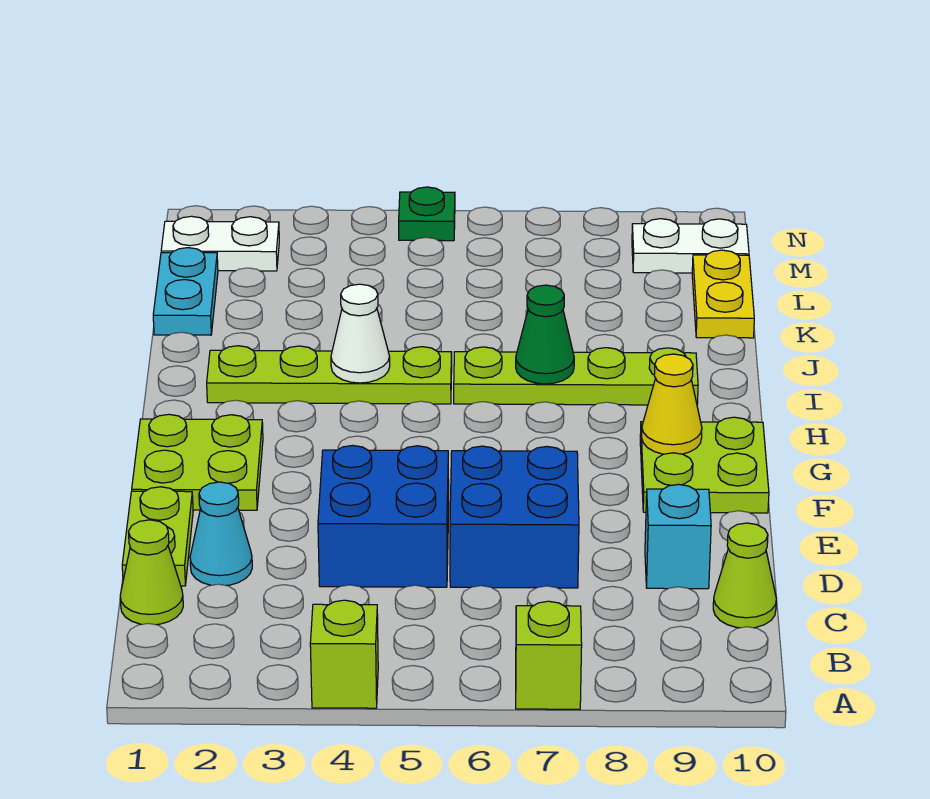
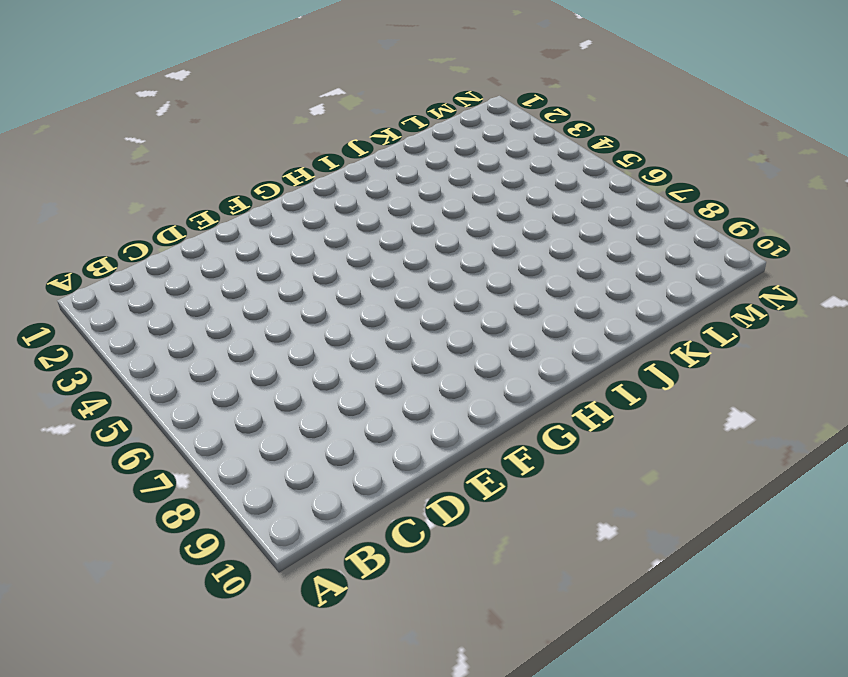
none -> lime brick A4 level 1
none -> lime brick A7 level 1
none -> lime cone C1 level 1

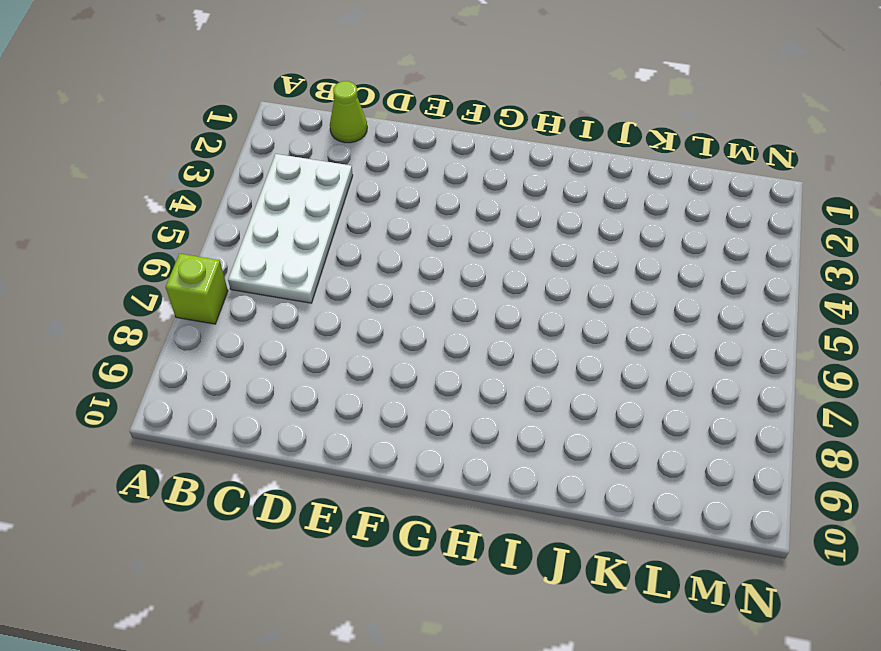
white plate B3:C6 level 1 -> none
none -> lime brick A4 level 1
none -> lime cone C10 level 1
none -> lime plate D1:E1 level 1

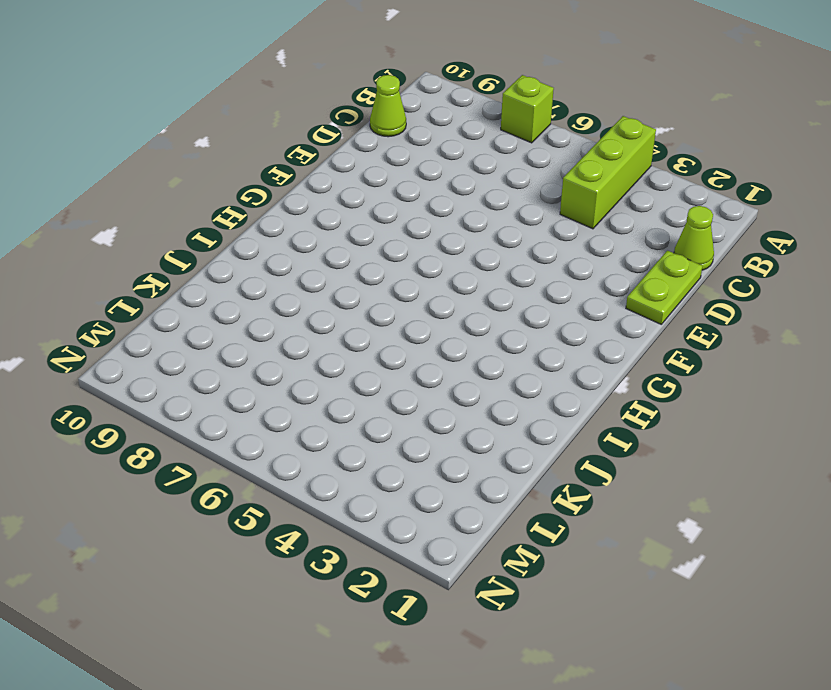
lime brick A4:C4 level 1 -> lime brick A4 level 1
none -> cyan cone D2 level 1
none -> blue brick D4:E5 level 1
none -> blue brick D6:E7 level 1

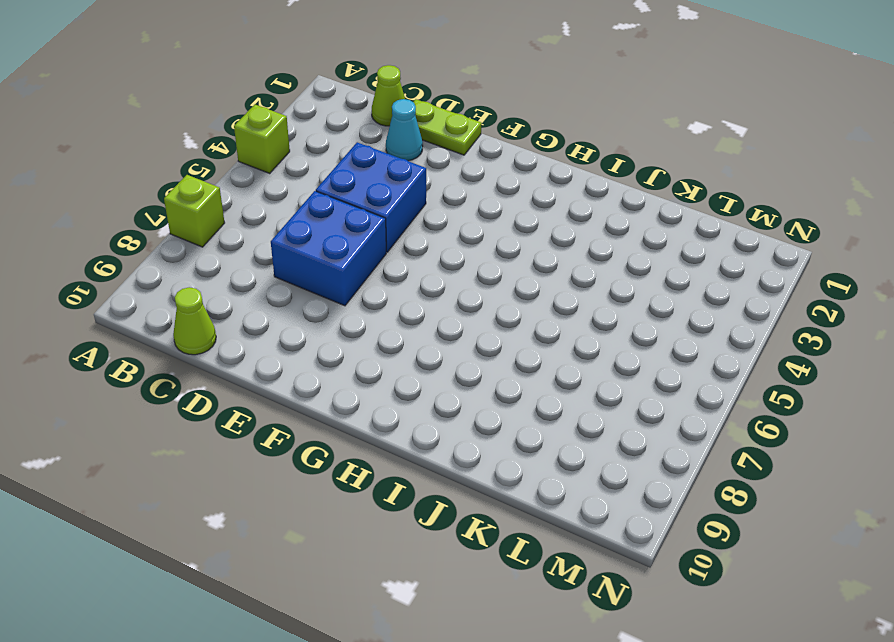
none -> cyan brick D9 level 1
none -> lime plate F1:G2 level 1
none -> lime plate F9:G10 level 1

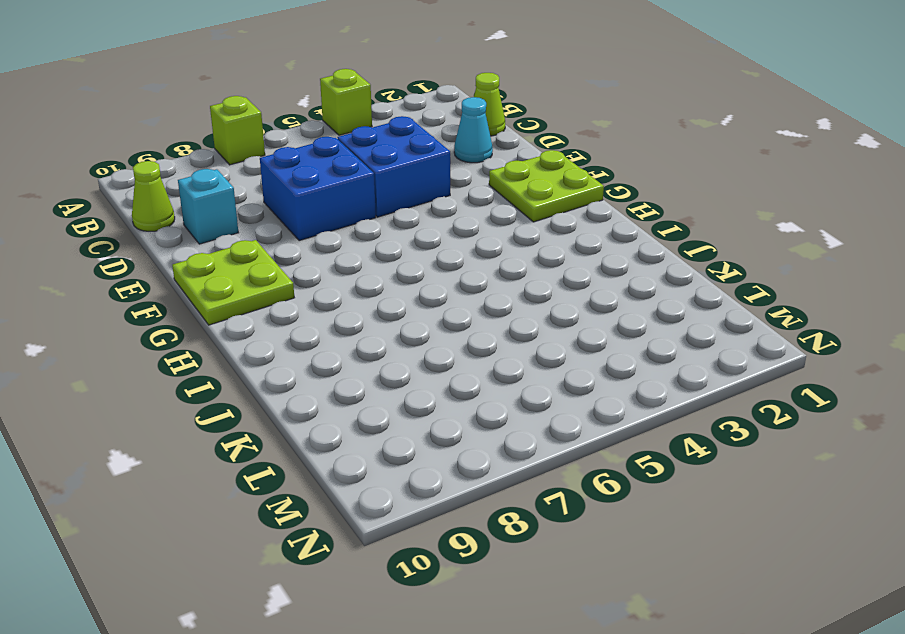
none -> lime plate D1:E1 level 1
none -> lime plate I2:I5 level 1
none -> lime plate I6:I9 level 1

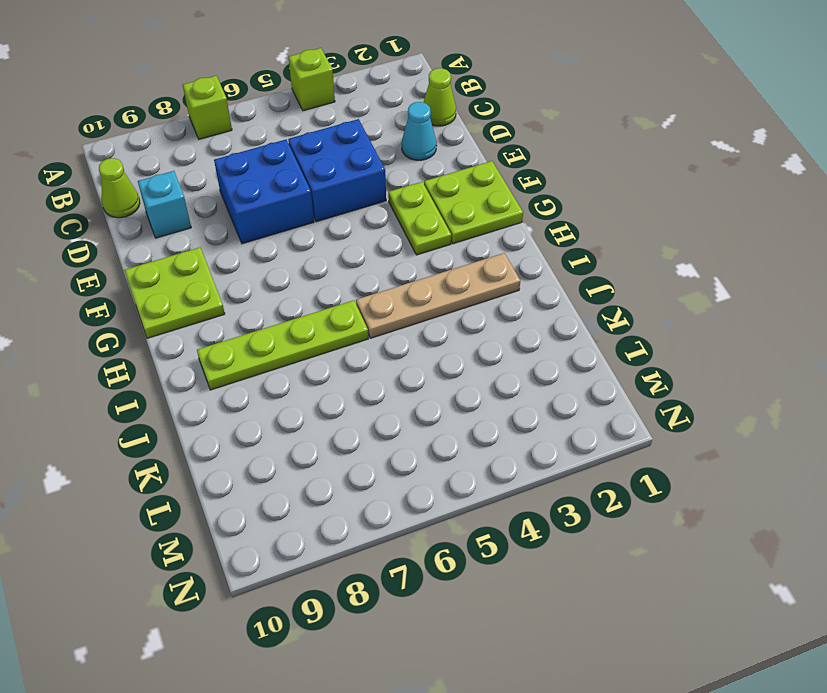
lime plate F3:G3 level 1 -> lime plate D1:E1 level 1
tan plate I2:I5 level 1 -> lime plate I2:I5 level 1
none -> cyan plate K1:L1 level 1
none -> yellow plate K10:L10 level 1
none -> white plate M1:M2 level 1

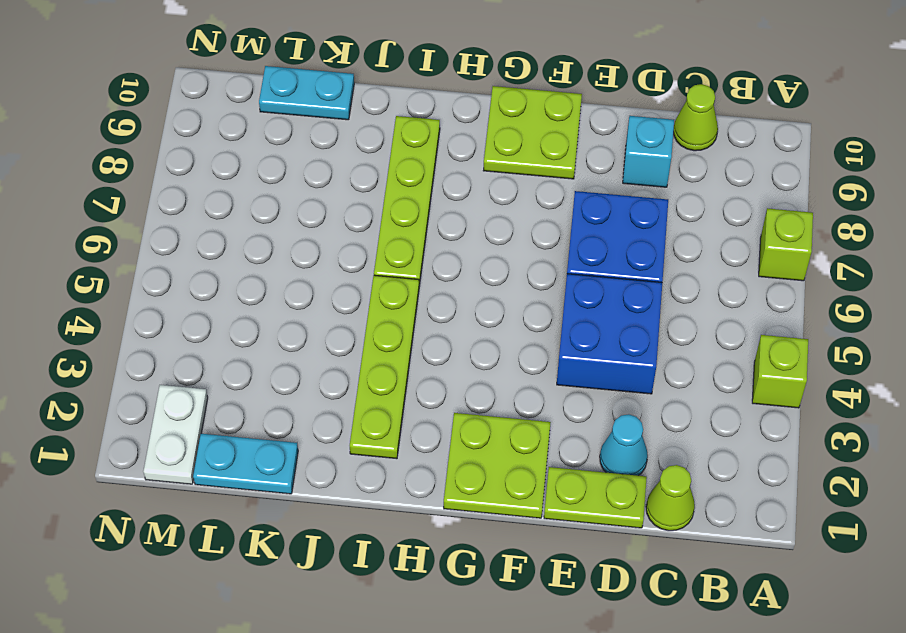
cyan plate K10:L10 level 1 -> yellow plate K10:L10 level 1
none -> white plate M9:M10 level 1
none -> green plate N5 level 1
none -> yellow cone G9 level 2

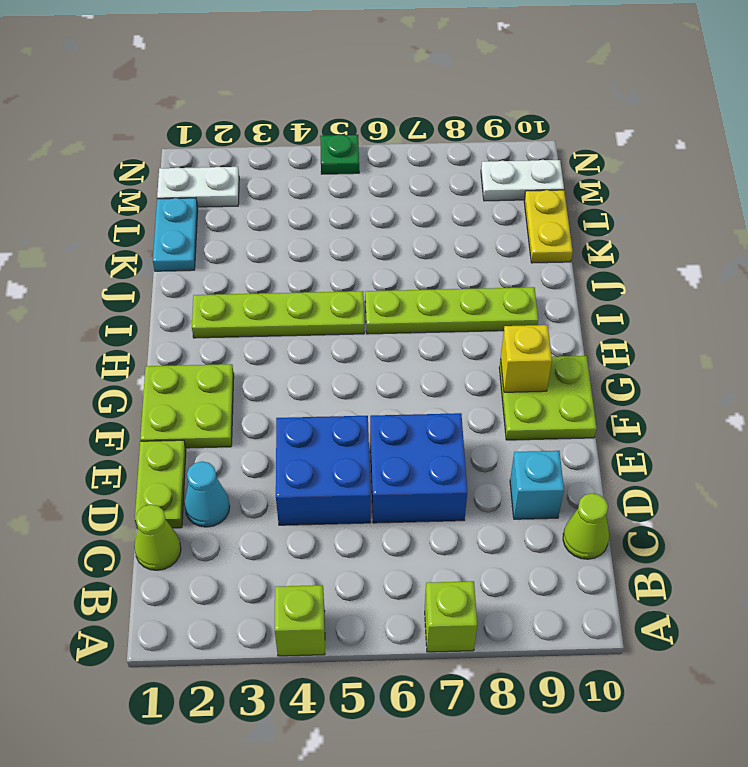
yellow brick G9 level 2 -> yellow cone G9 level 2
none -> white cone I4 level 2
none -> green cone I7 level 2

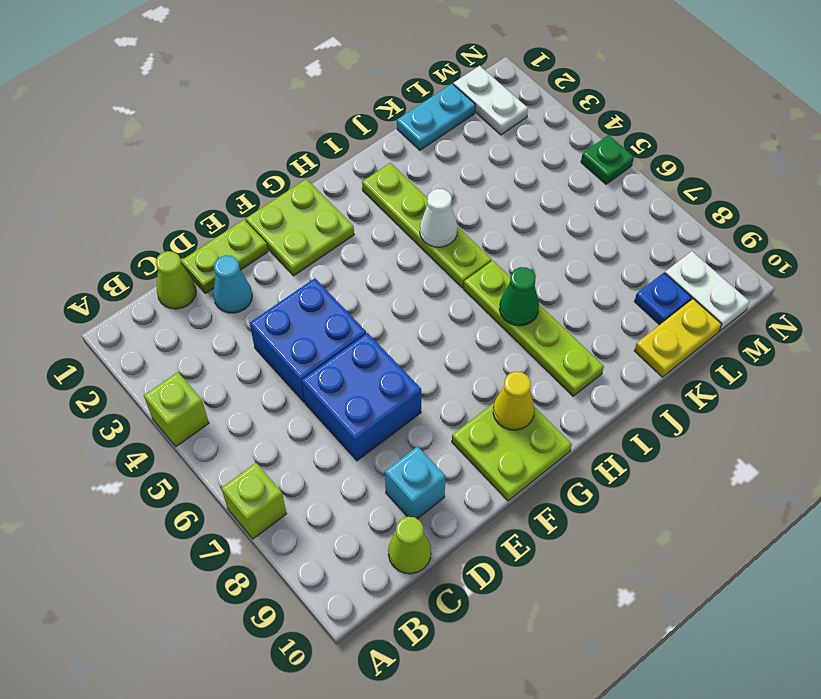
blue plate L9 level 1 -> none

